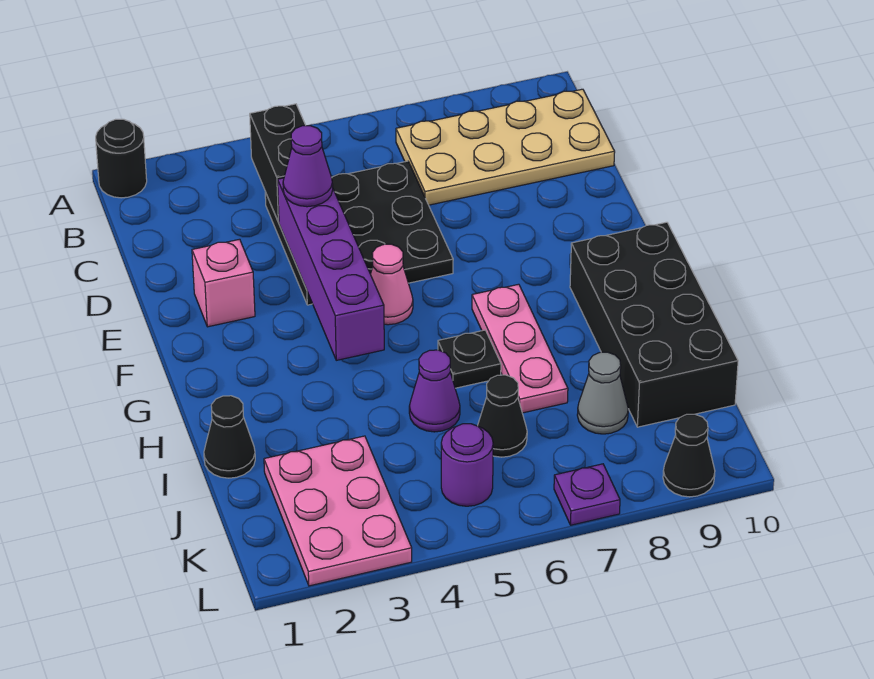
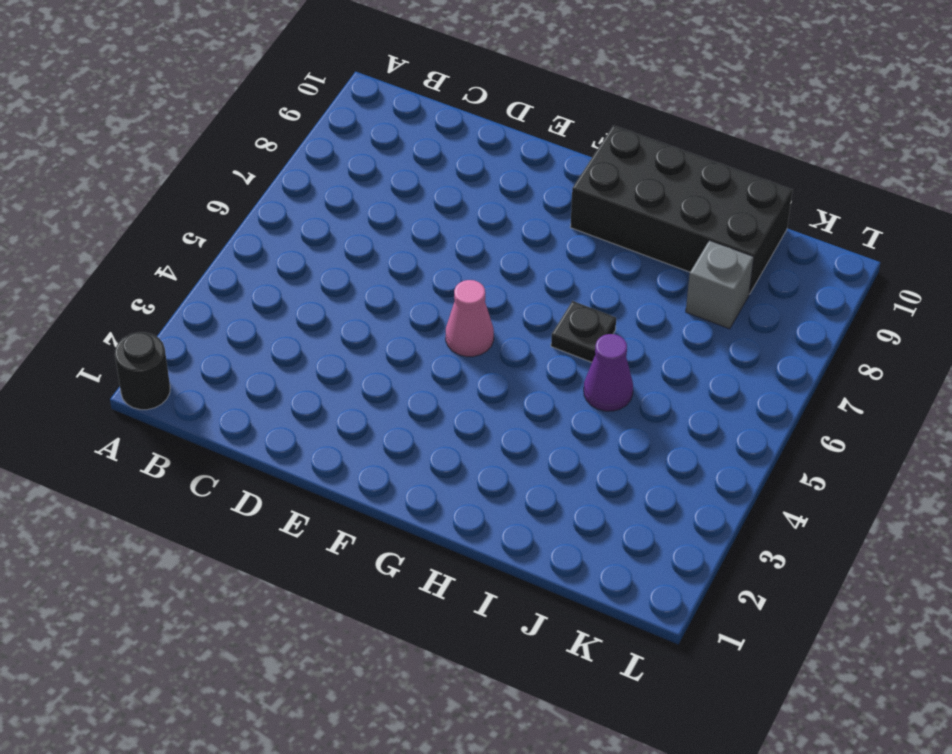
grey brick J8 level 1 -> grey cone J8 level 1
none -> tan plate B7:C10 level 1
none -> black plate C4:E6 level 1
none -> pink brick E2 level 1

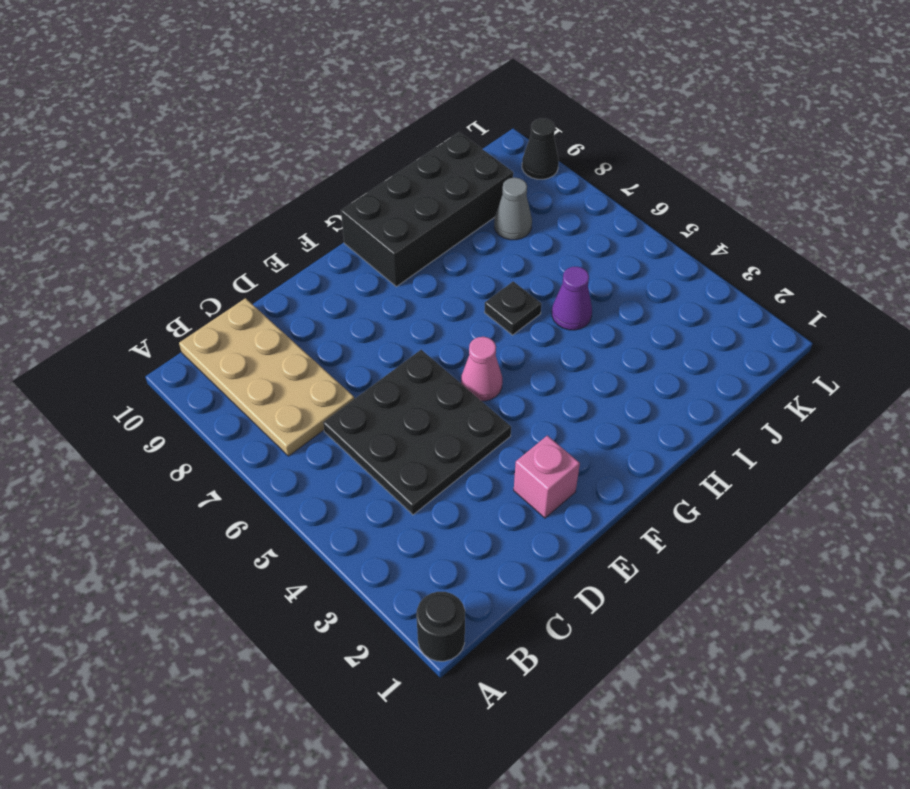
none -> pink plate G7:I7 level 1
none -> black cone I1 level 1
none -> pink plate J2:L3 level 1

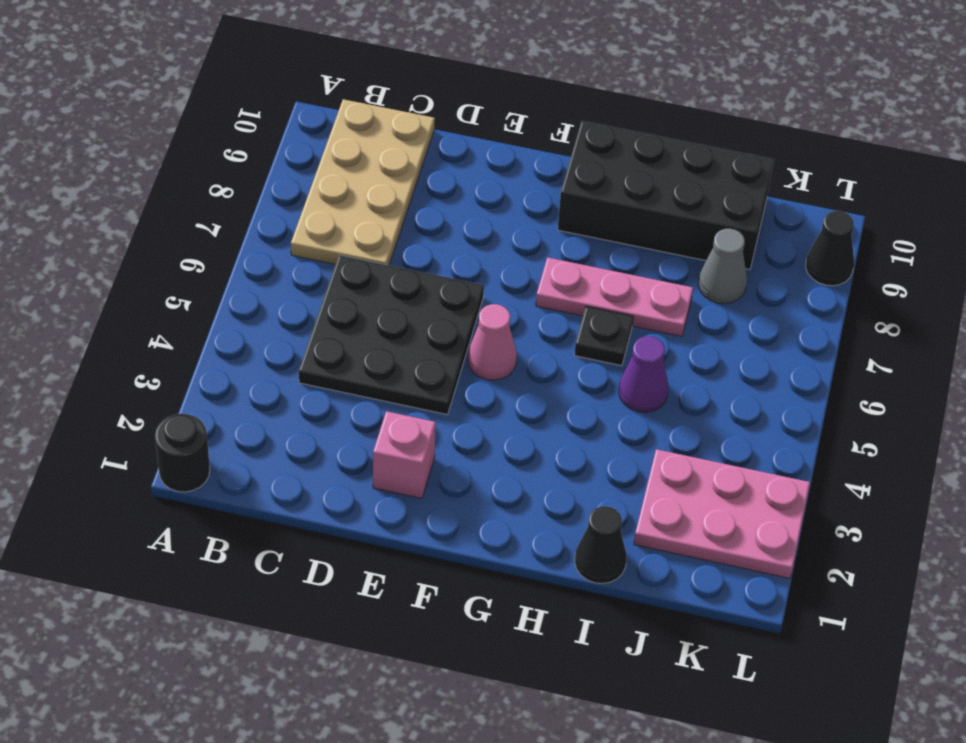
none -> black cone J6 level 1
none -> purple round brick K5 level 1
none -> purple plate L7 level 1

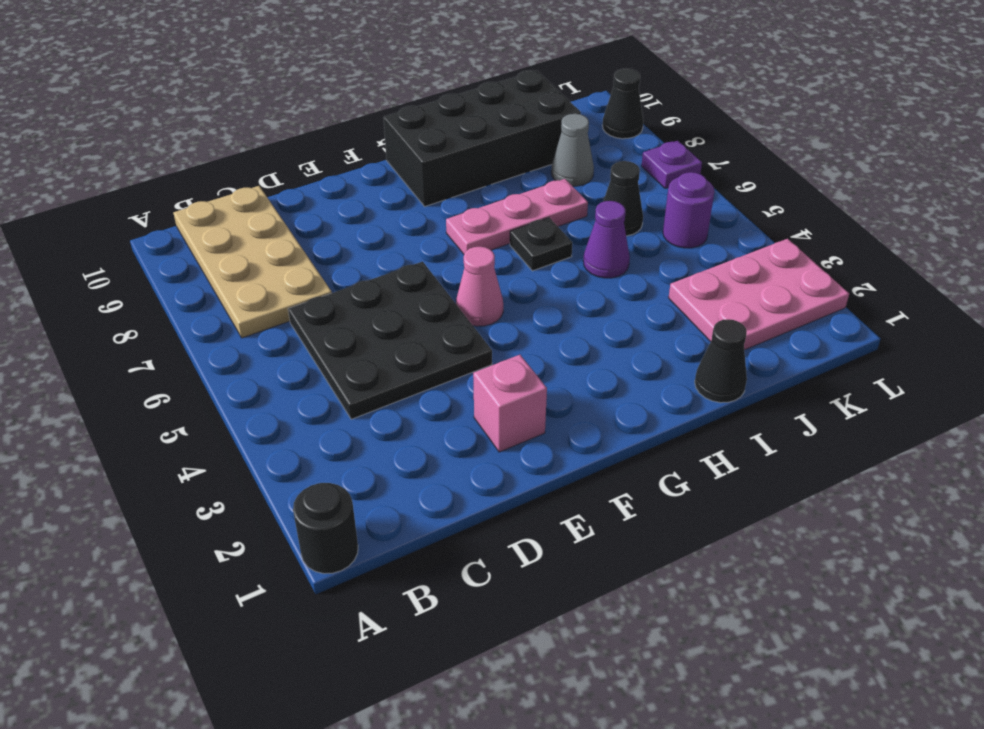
none -> black brick B4:C4 level 2
none -> purple brick D4:G4 level 2
none -> purple cone D4 level 3

